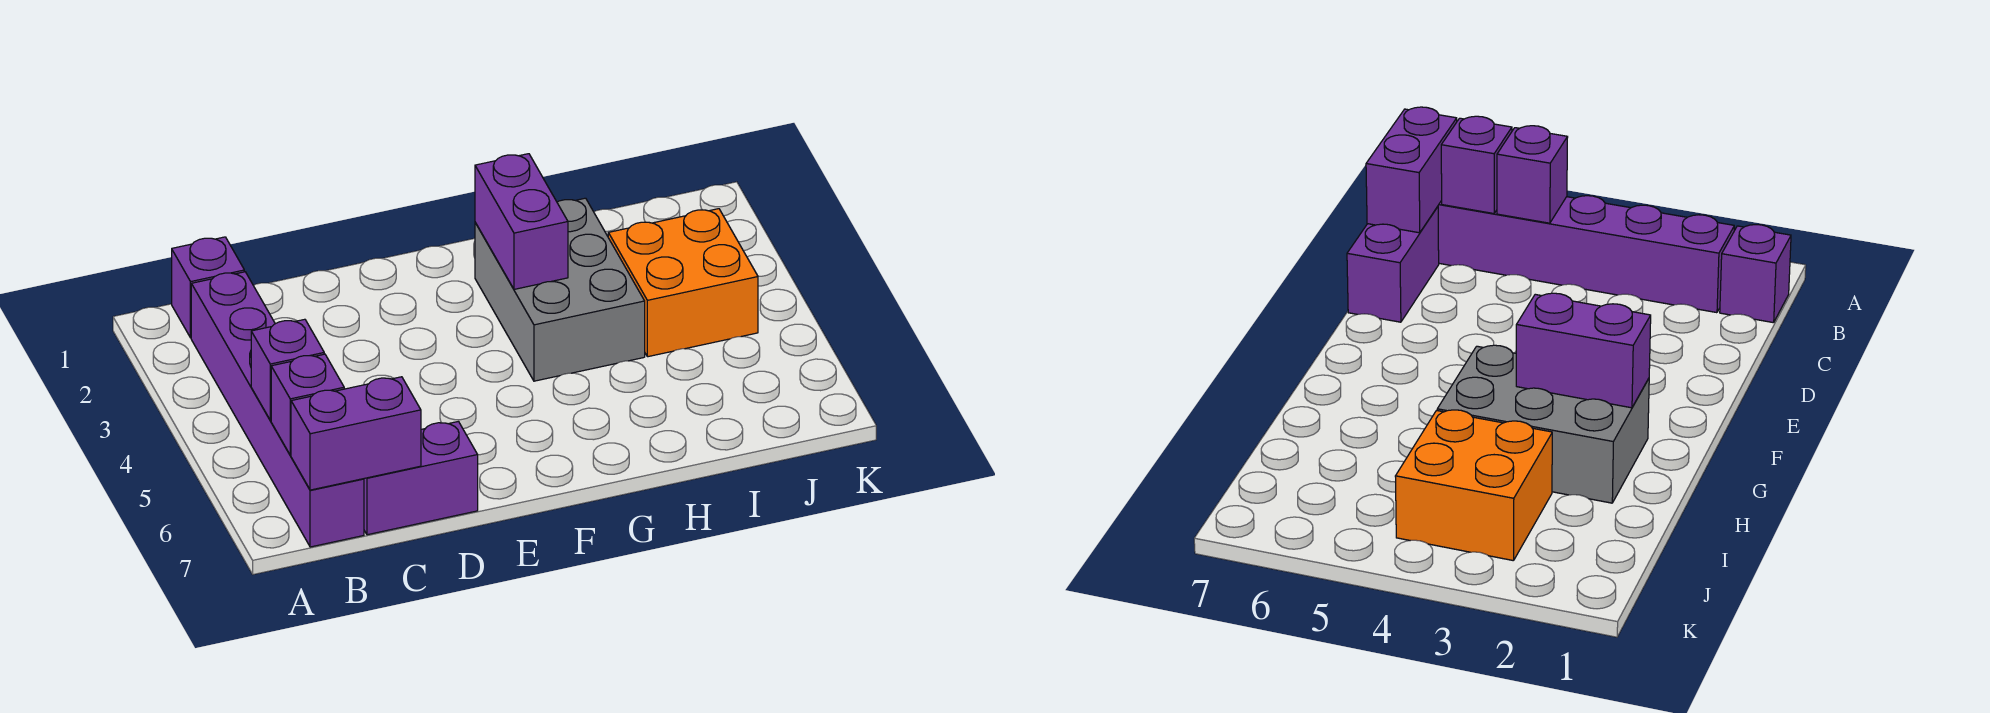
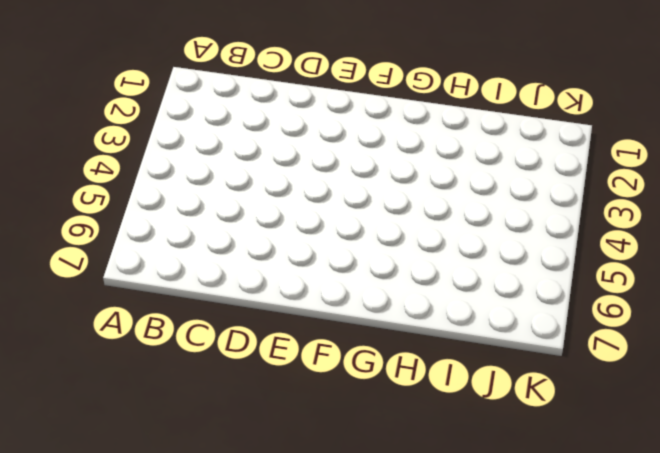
none -> purple brick B1 level 1
none -> purple brick B2:B7 level 1

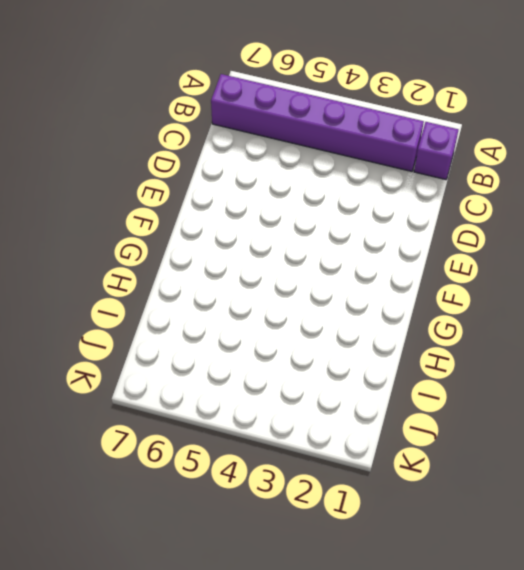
none -> purple brick C7:D7 level 1
none -> grey brick G2:H4 level 1

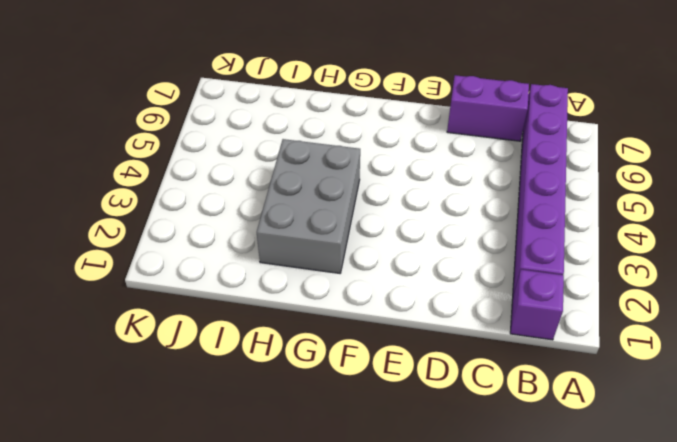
none -> orange brick I3:J4 level 1
none -> purple brick B5 level 2

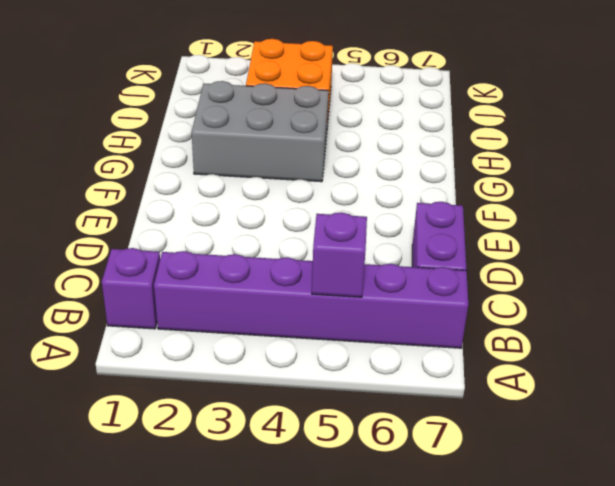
none -> purple brick B6 level 2
none -> purple brick B7:C7 level 2

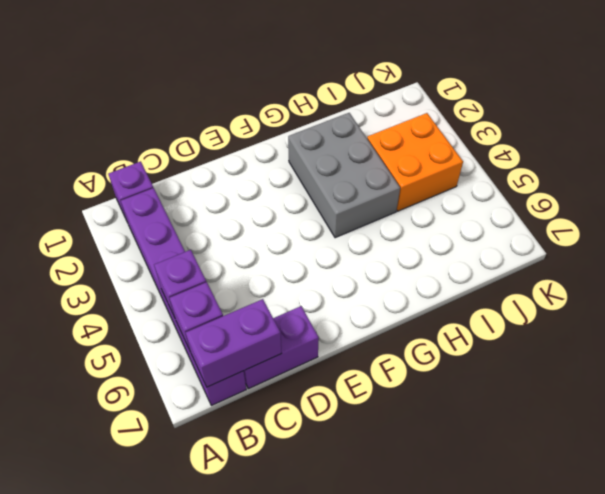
none -> purple brick G2:G3 level 2

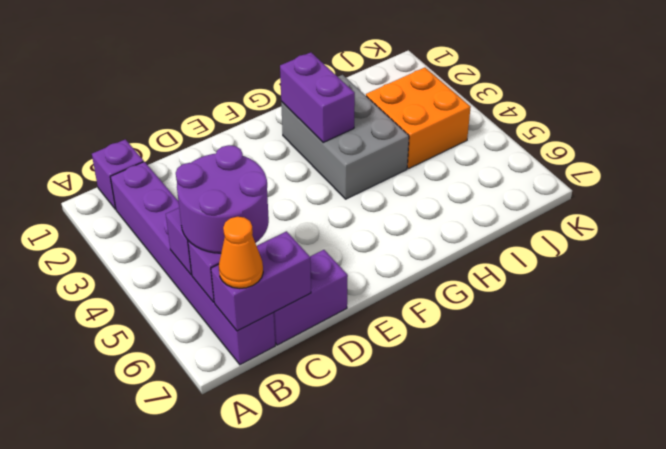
purple round brick B5:C6 level 3 -> none
orange cone B7 level 3 -> none

